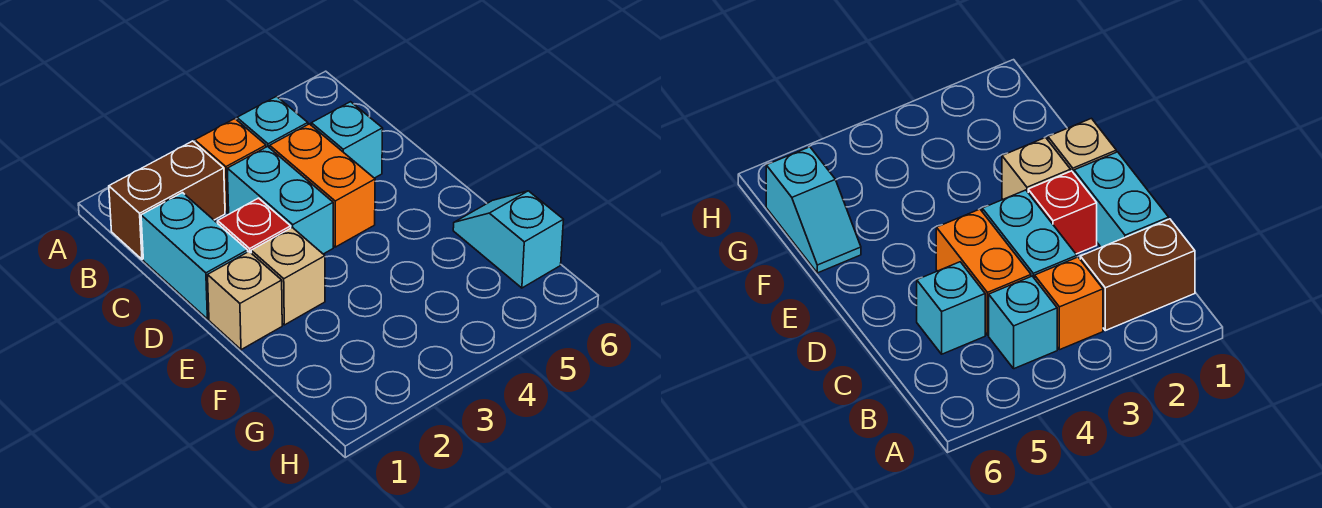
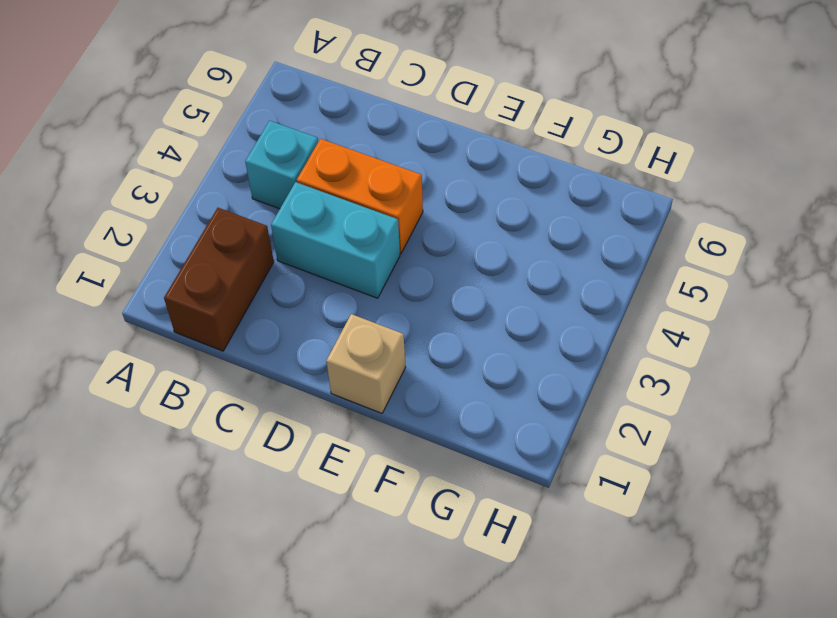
none -> orange brick B3 level 1
none -> cyan brick C1:D1 level 1

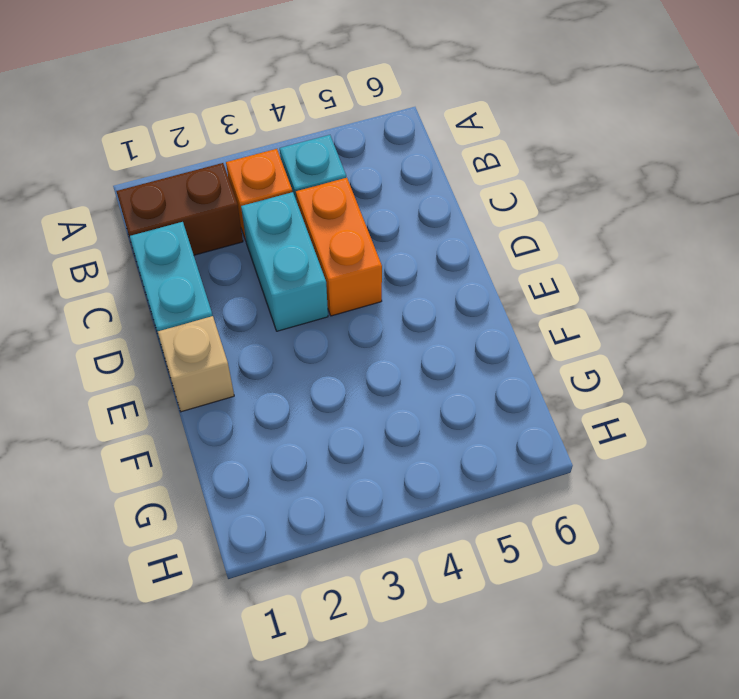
none -> cyan brick C5 level 1
none -> red brick D2 level 1

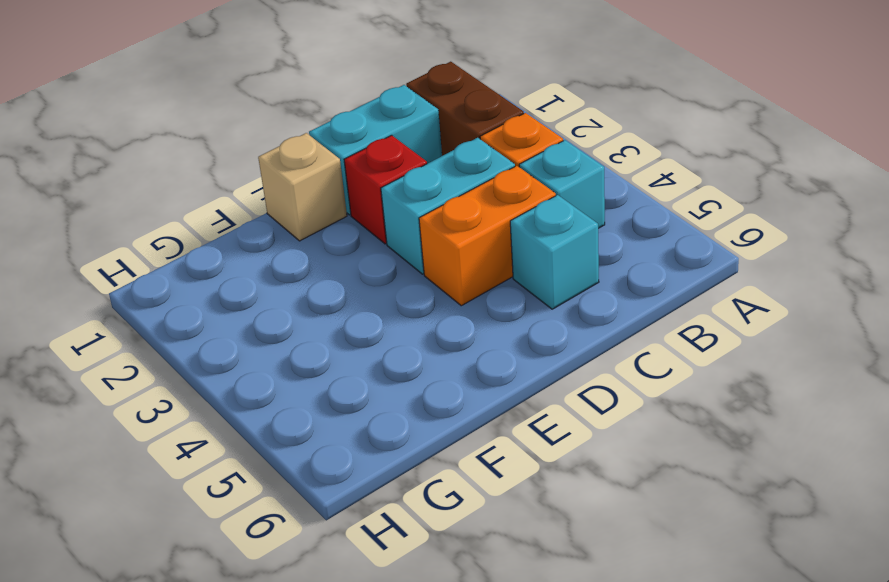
none -> tan brick E2 level 1
none -> cyan slope F6:G6 level 1 top G

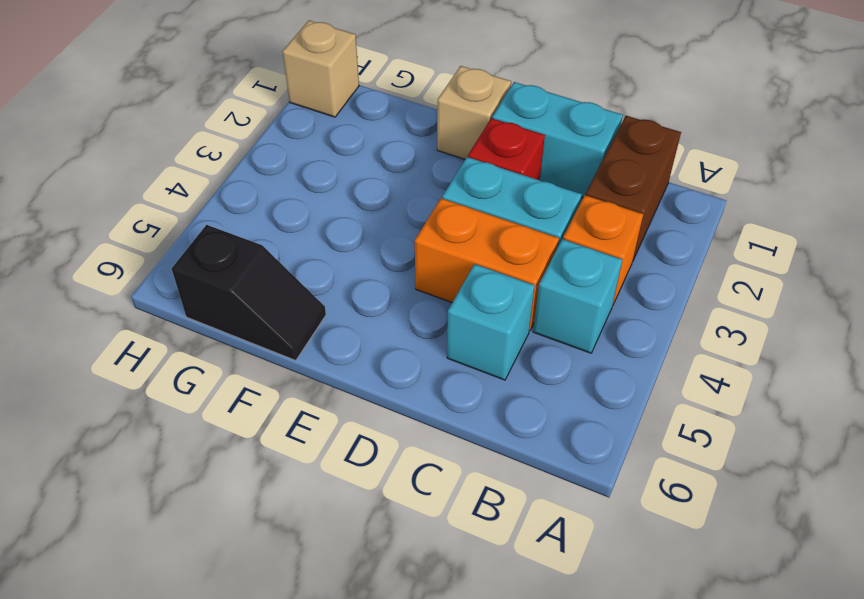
black slope F6:G6 level 1 top G -> cyan slope F6:G6 level 1 top G
tan brick H1 level 1 -> tan brick E2 level 1

